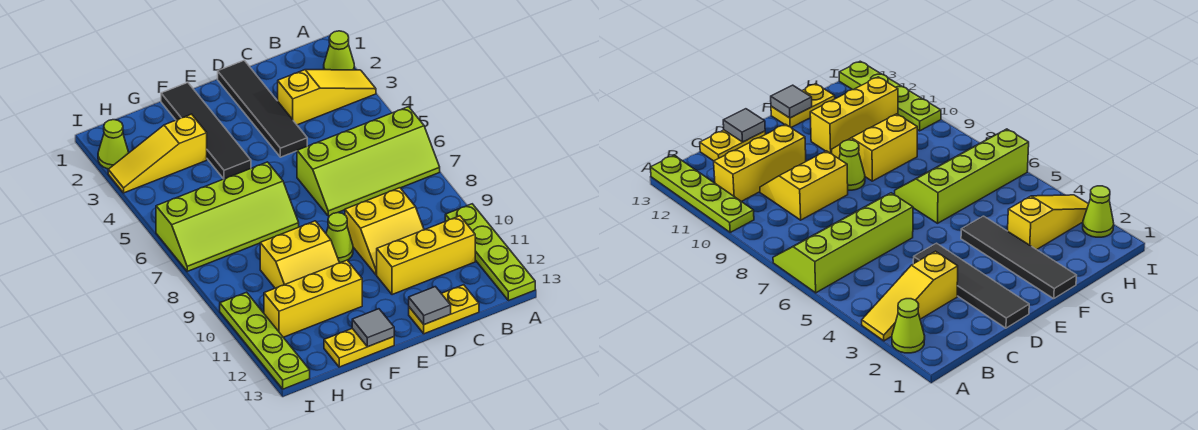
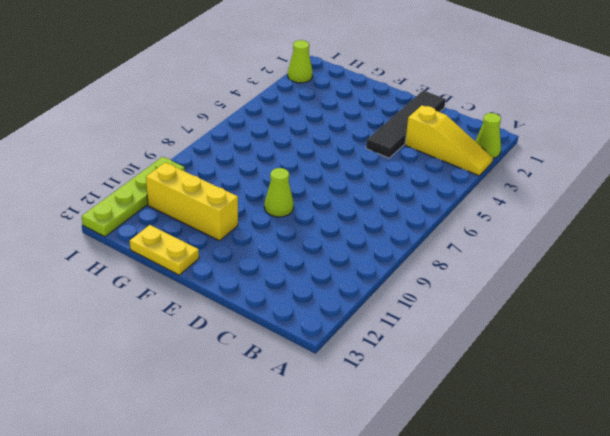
none -> lime slope A6:D7 level 1 top 6
none -> lime plate A10:A13 level 1
none -> yellow brick B11:D11 level 1

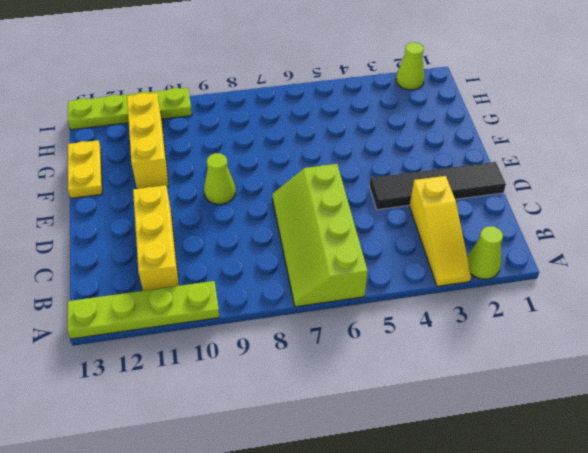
none -> yellow slope C9:D10 level 1 top 9
none -> yellow plate C13:D13 level 1
none -> black tile F1:F4 level 1

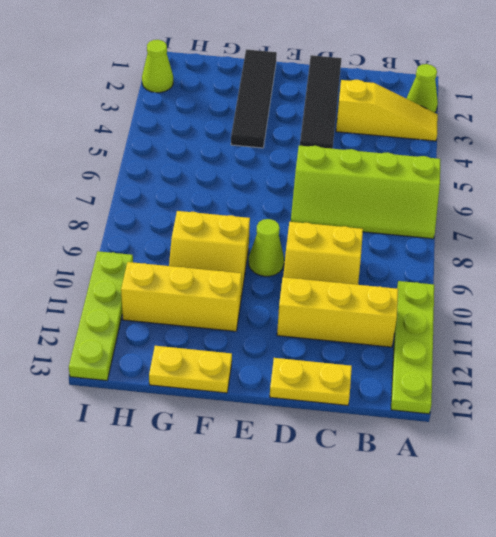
none -> lime slope F6:I7 level 1 top 6
none -> yellow slope G3:I3 level 1 top G
none -> grey tile D13 level 2

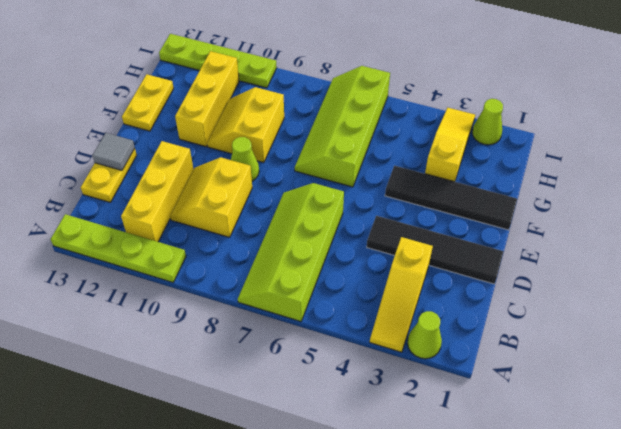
none -> grey tile F13 level 2

